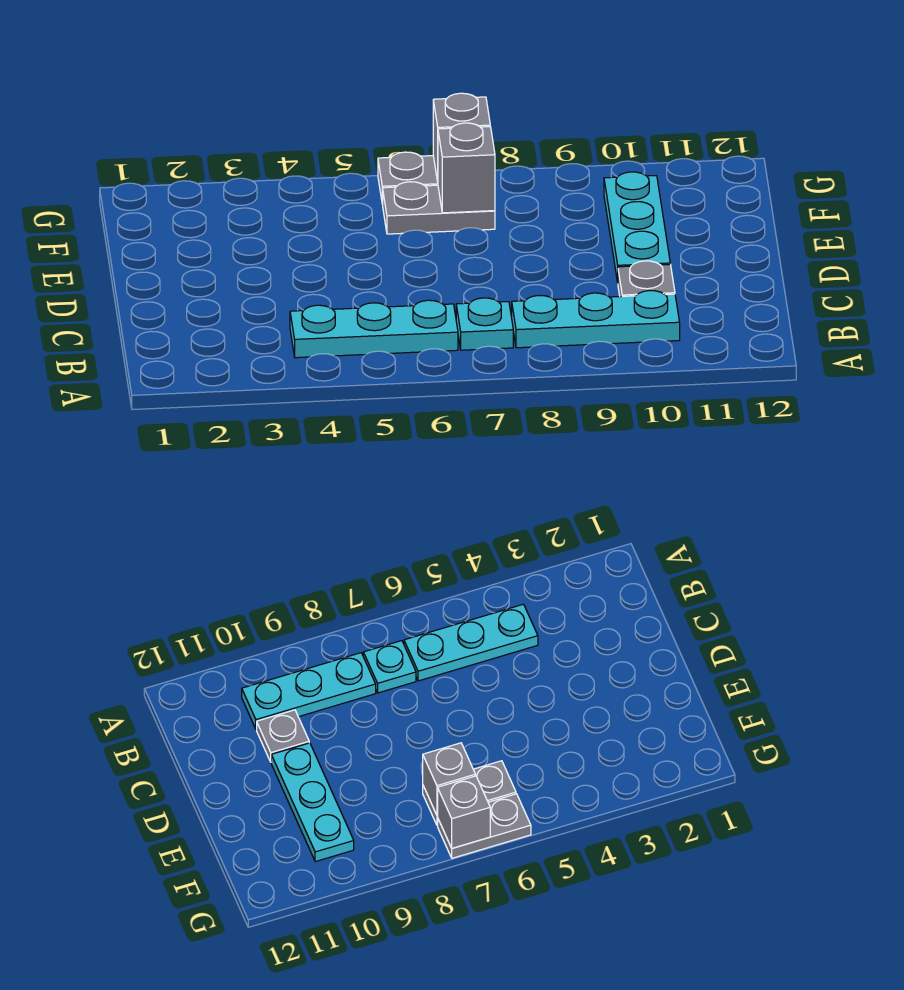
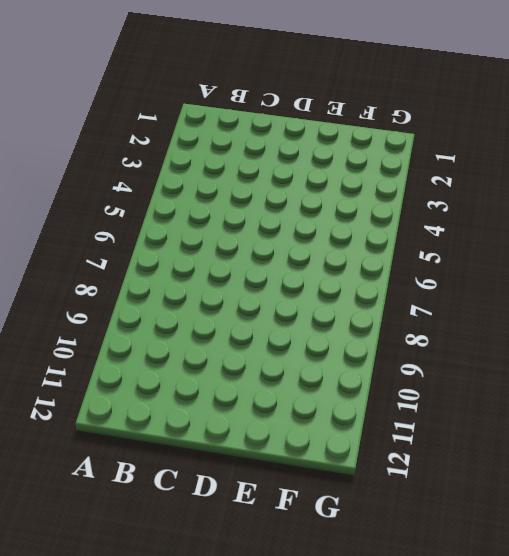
none -> cyan plate B4:B6 level 1
none -> cyan plate B7 level 1

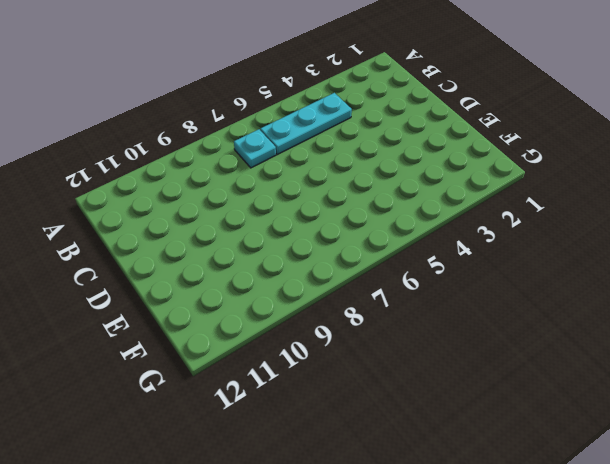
none -> cyan plate B8:B10 level 1
none -> grey plate C10 level 1

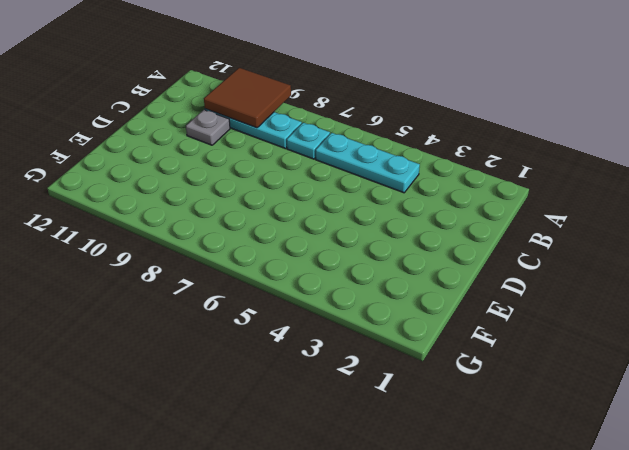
brown tile A9:B10 level 2 -> none
none -> cyan plate D10:F10 level 1
none -> grey plate F6:F7 level 1

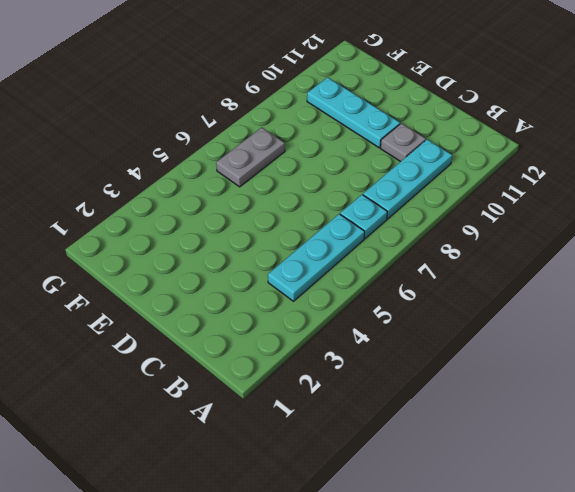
none -> grey plate G6:G7 level 1
none -> grey brick F7 level 2

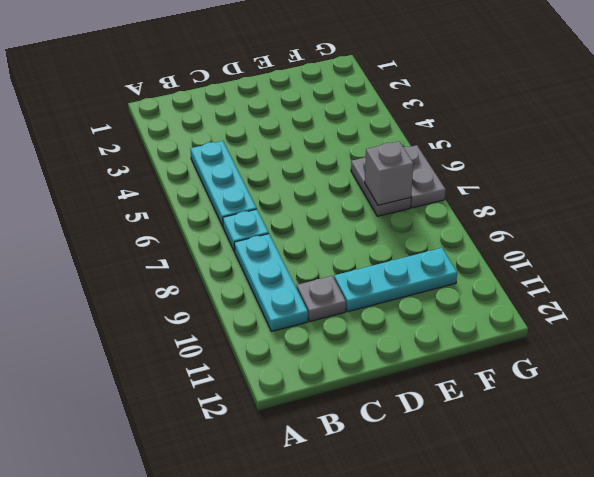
none -> grey brick G7 level 2

